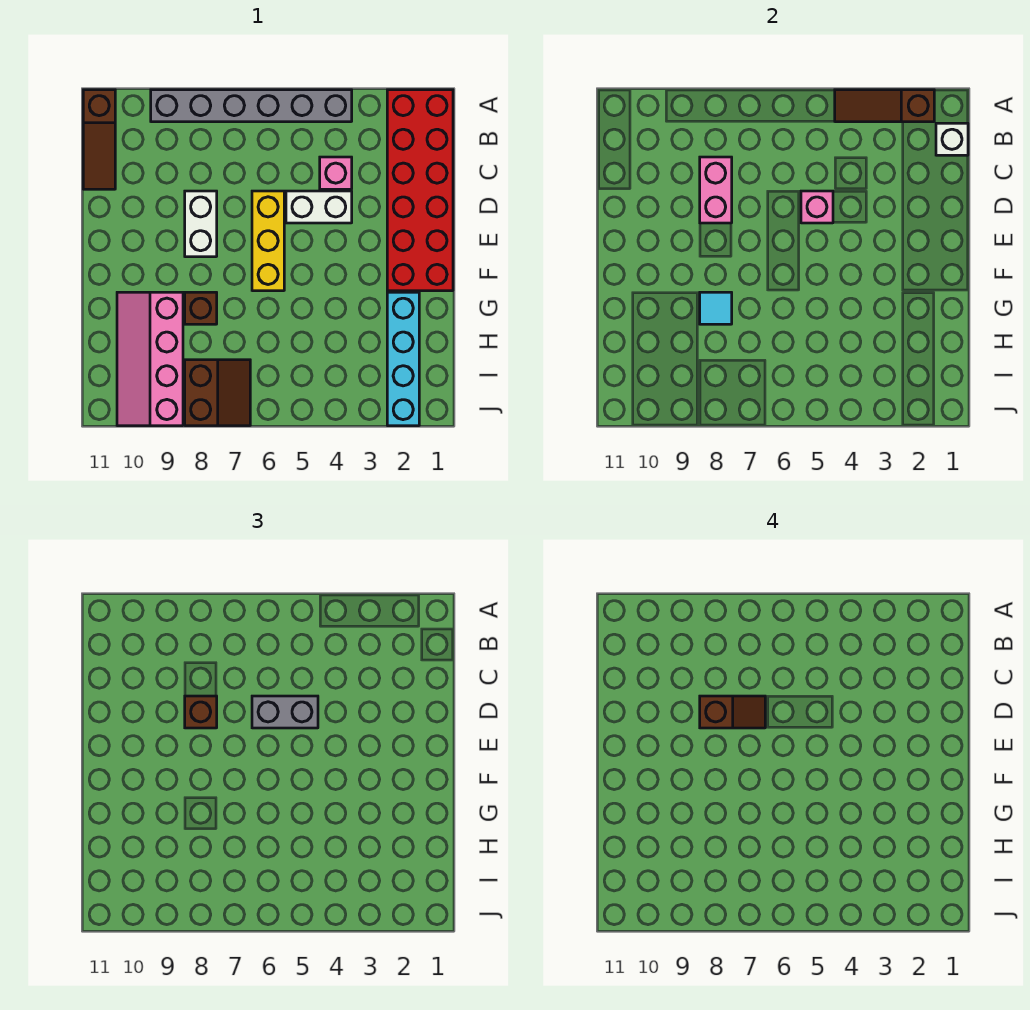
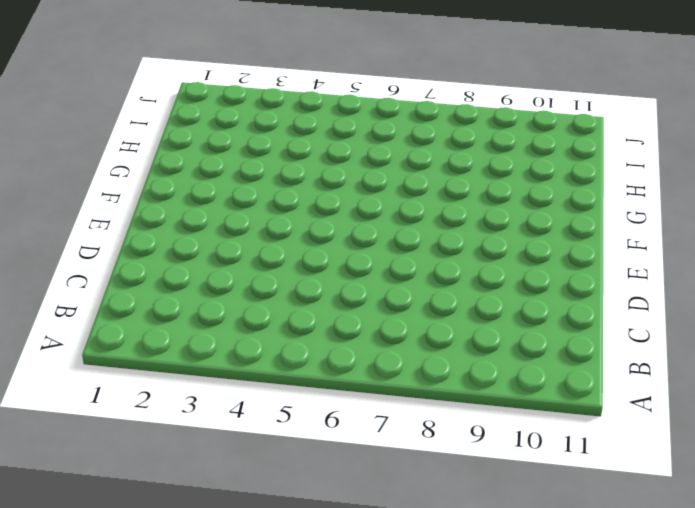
none -> red brick A1:F2 level 1
none -> grey brick A4:A9 level 1
none -> brown slope A11:C11 level 1 top A

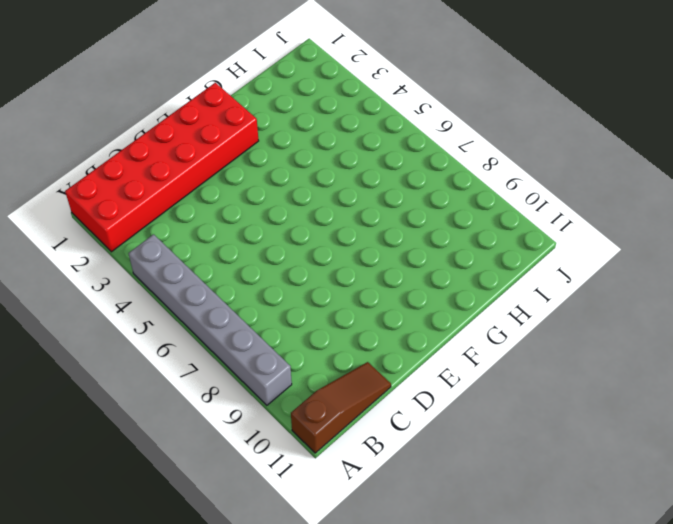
none -> pink brick C4 level 1
none -> white brick D4:D5 level 1
none -> yellow brick D6:F6 level 1

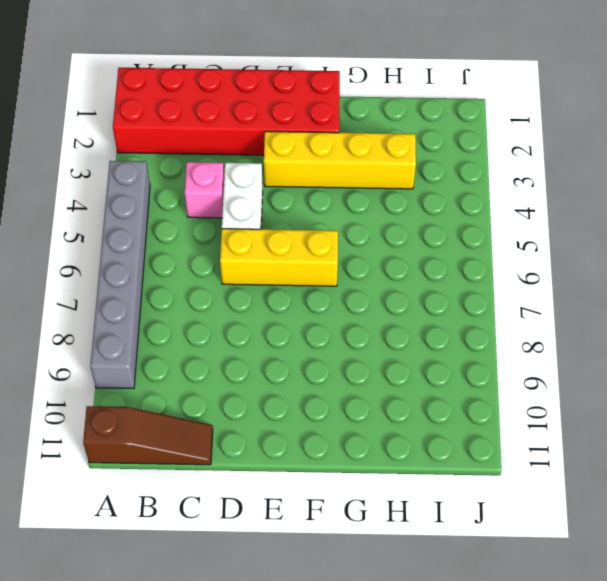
yellow brick E3:H3 level 1 -> none
none -> white brick D8:E8 level 1
none -> cyan brick G2:J2 level 1
none -> brown brick G8 level 1

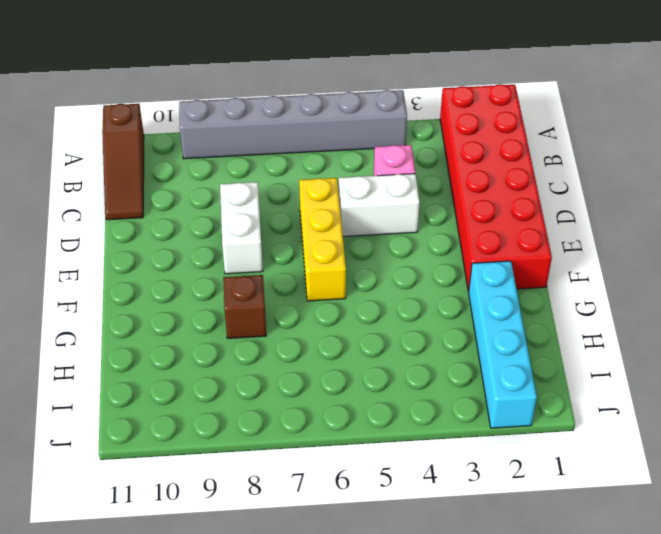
none -> pink slope G9:J10 level 1 top 9
none -> brown slope I7:J8 level 1 top 8
none -> brown slope A2:A4 level 2 top 2

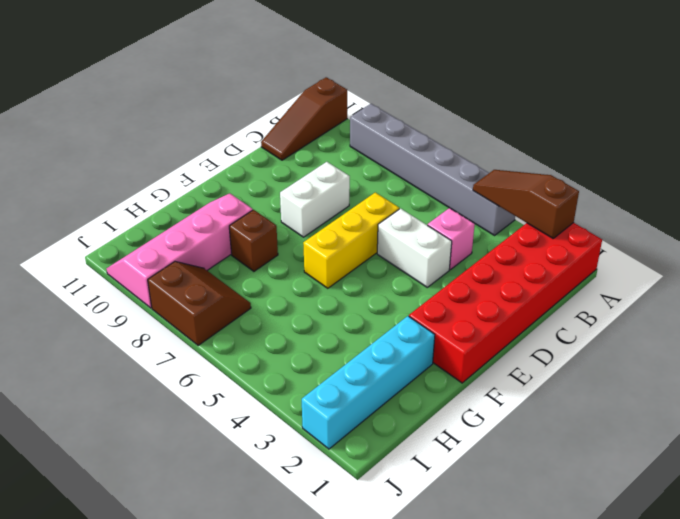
brown slope I7:J8 level 1 top J -> brown slope I7:J8 level 1 top 8
none -> white brick B1 level 2
none -> pink brick C8:D8 level 2
none -> pink brick D5 level 2

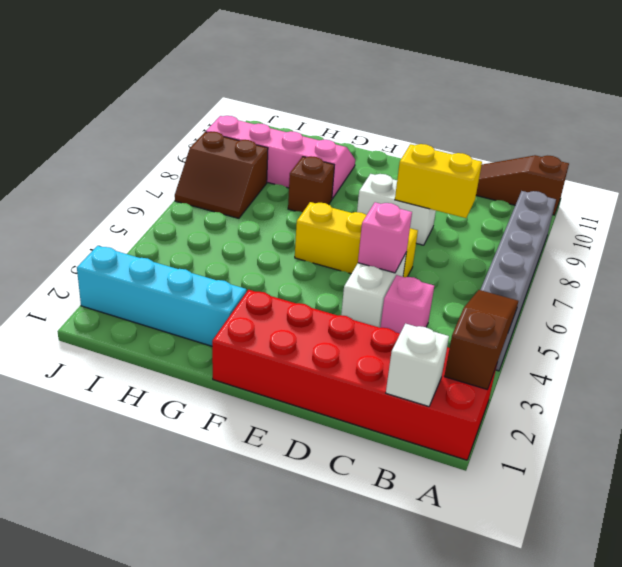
yellow brick C8:D8 level 2 -> pink brick C8:D8 level 2
none -> cyan tile G8 level 2
none -> grey brick D5:D6 level 3
none -> brown brick D8 level 3

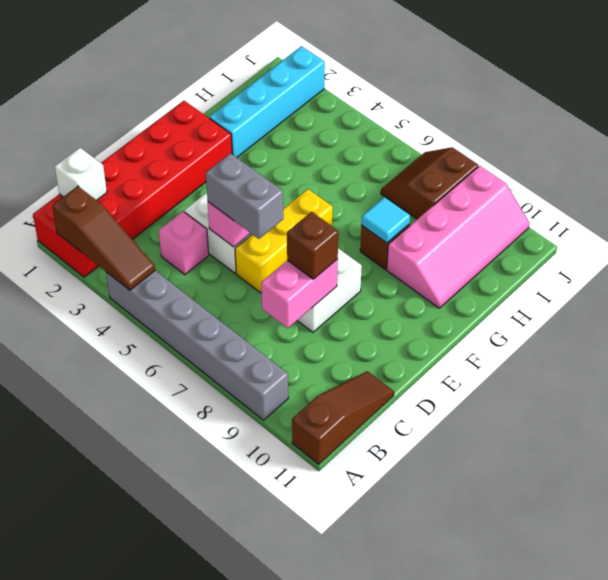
none -> brown slope D7:D8 level 4 top 8

